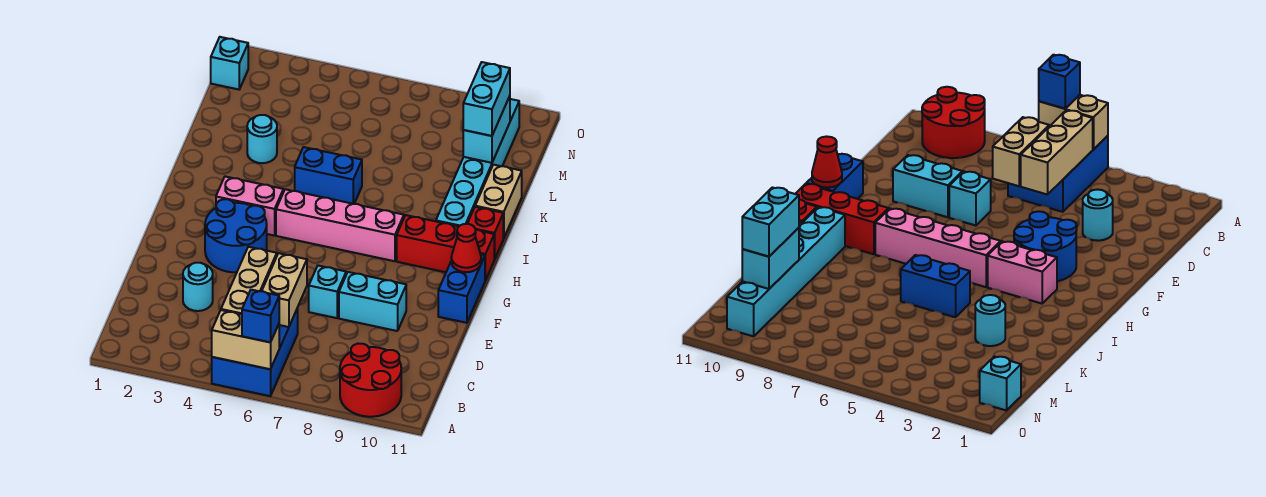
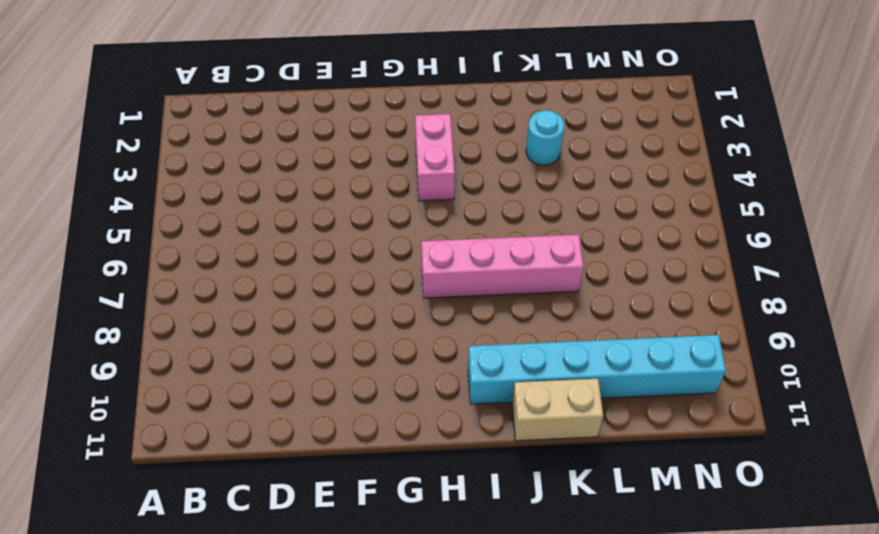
pink brick H7:K7 level 1 -> pink brick H5:H8 level 1
none -> blue brick A5:C6 level 1
none -> red round brick A9:B10 level 1
none -> cyan round brick D3 level 1

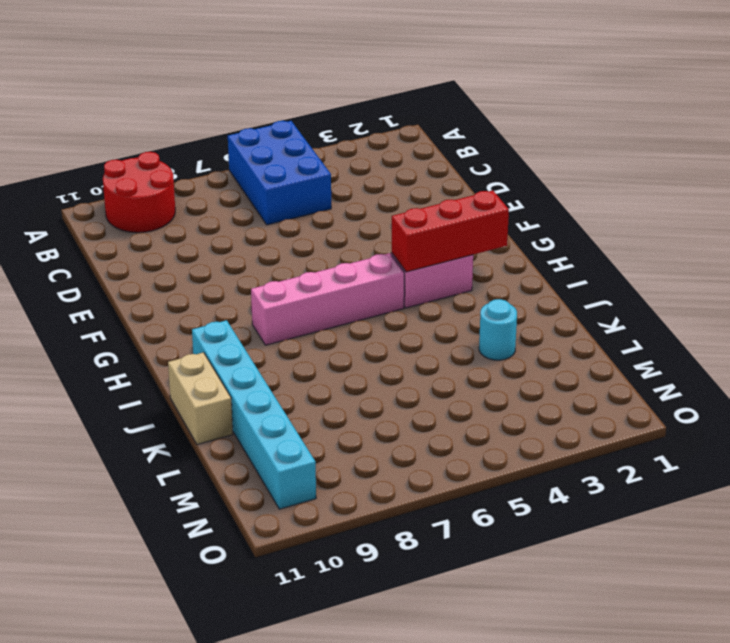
red brick H2:H4 level 2 -> red brick H9:H11 level 1
none -> cyan round brick D3 level 1
none -> cyan brick E7 level 1
none -> cyan brick E8:E9 level 1

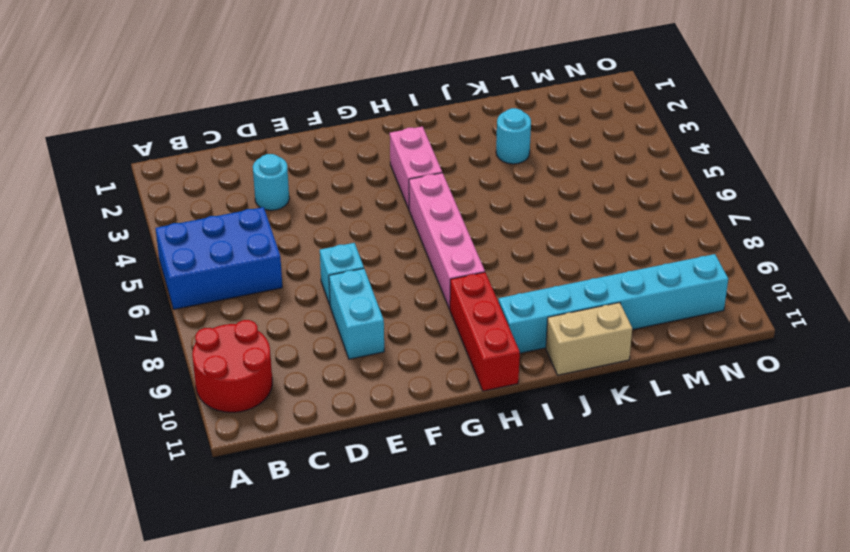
none -> blue round brick F3:G4 level 1
none -> blue brick F11:G11 level 1
none -> red brick I11 level 1

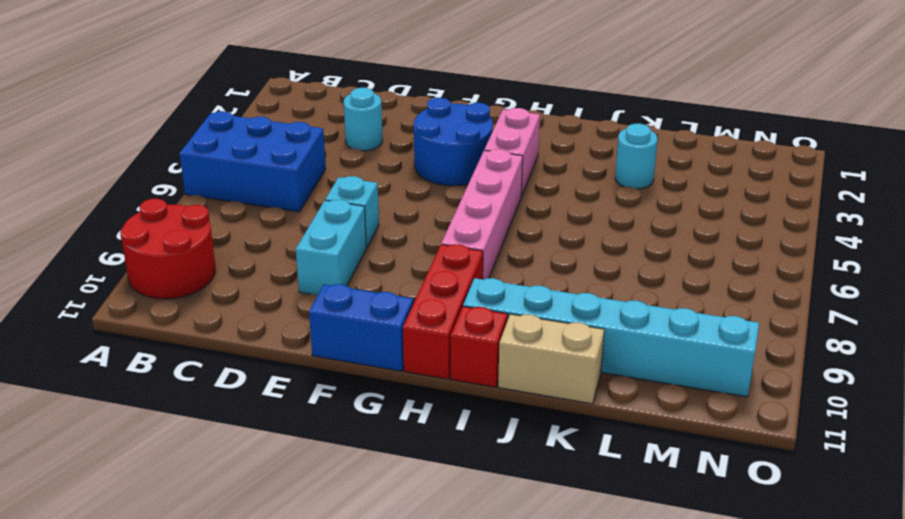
none -> blue brick J5:J6 level 1
none -> cyan brick N1 level 1
none -> tan brick A5:A6 level 2

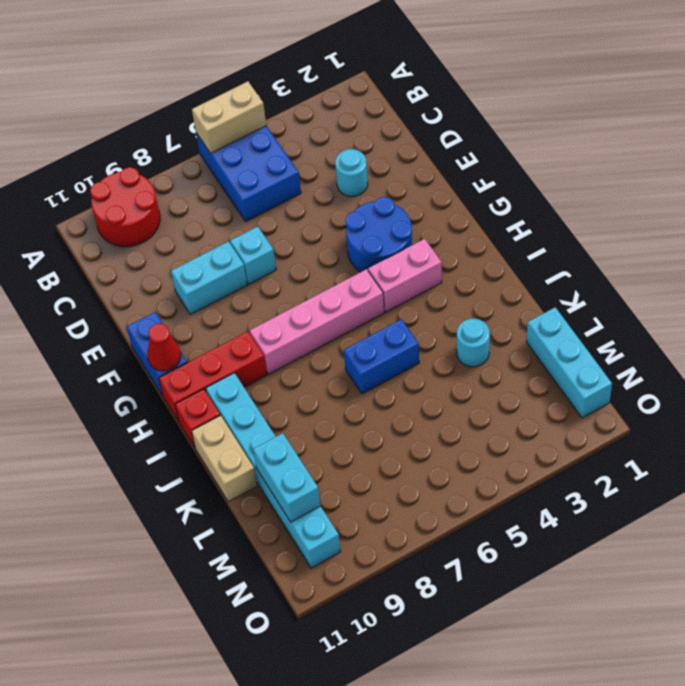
cyan brick L1:N1 level 1 -> cyan brick N1 level 1
none -> tan brick B5:D5 level 2
none -> tan brick C6:D6 level 2
none -> blue brick A6 level 3

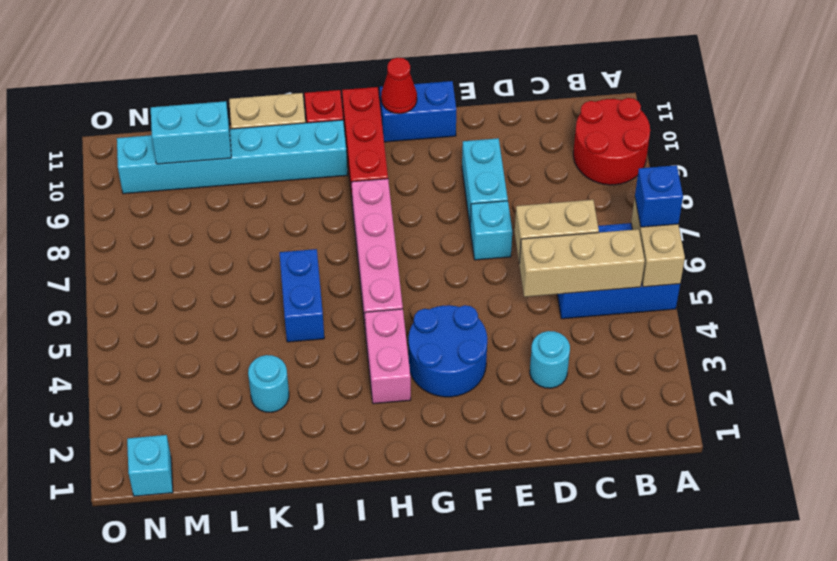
none -> cyan brick L10:M10 level 3

